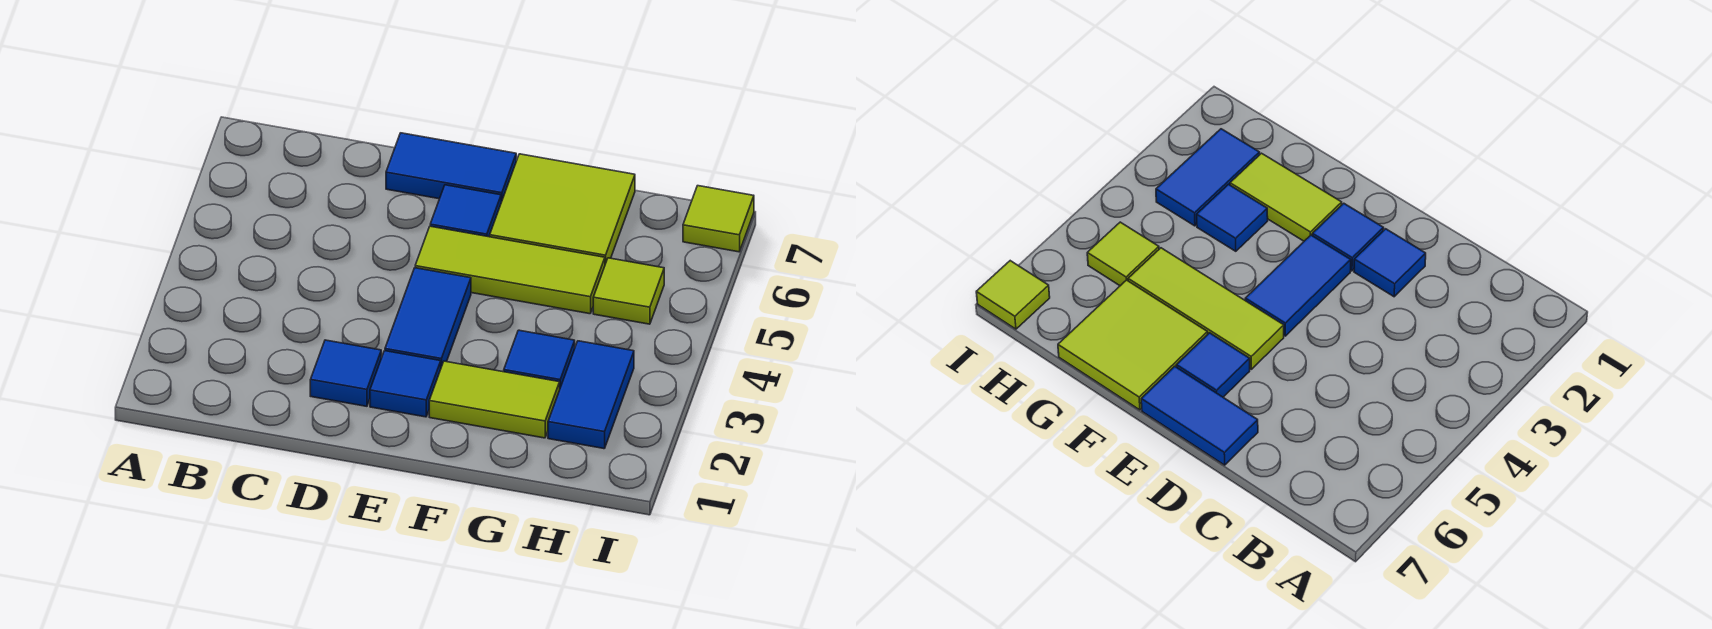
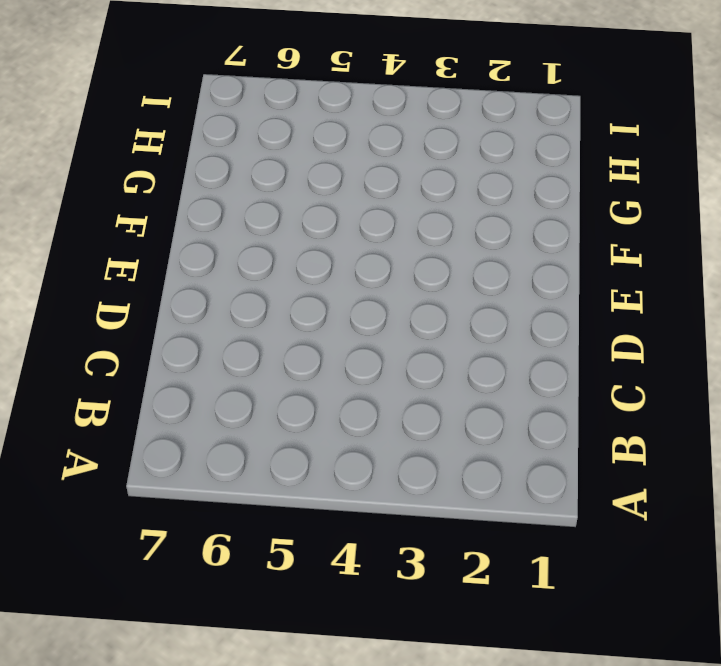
none -> blue tile D2 level 1
none -> blue tile D7:E7 level 1
none -> blue tile E2 level 1

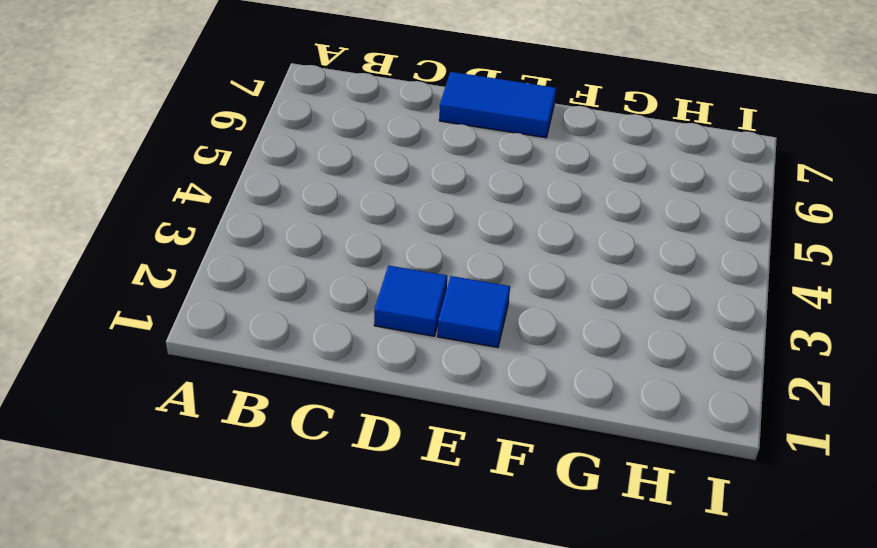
none -> blue tile E3:E4 level 1
none -> lime tile E5:G5 level 1
none -> blue tile E6 level 1

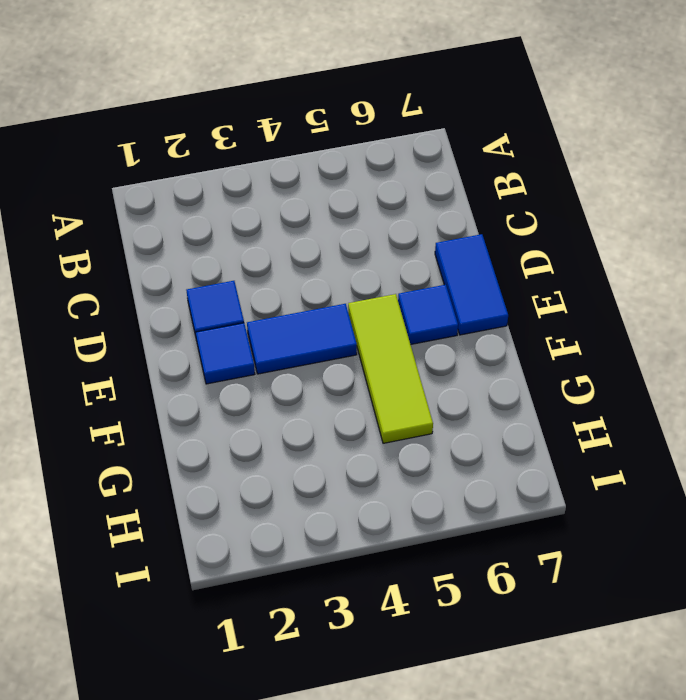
none -> lime tile F2:G2 level 1
none -> lime tile F6:G7 level 1
none -> blue tile G3 level 1

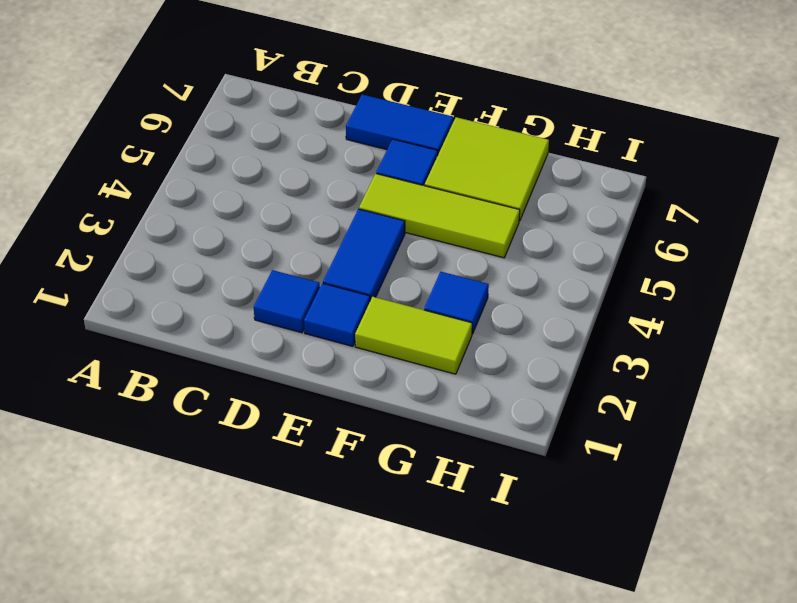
none -> blue tile H2:H3 level 1
none -> lime tile H5 level 1
none -> lime tile I7 level 1

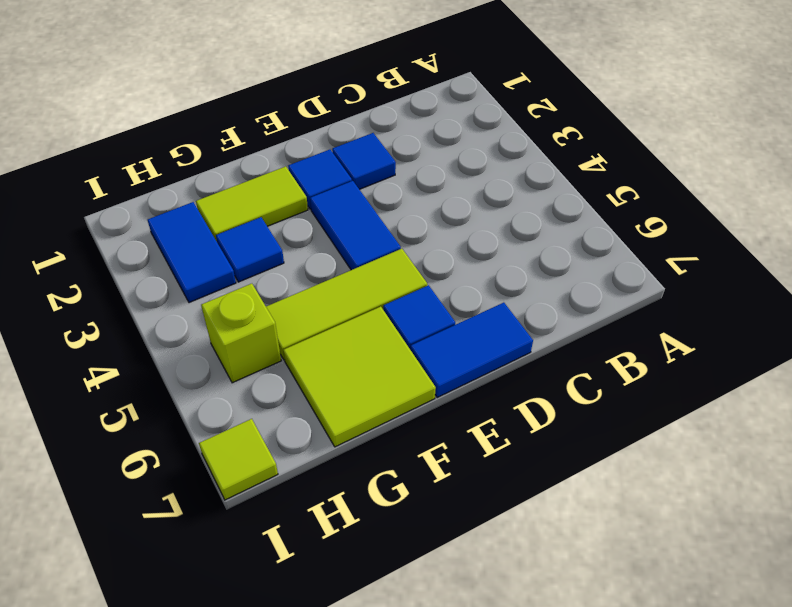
lime brick H5 level 1 -> lime tile H5 level 1

